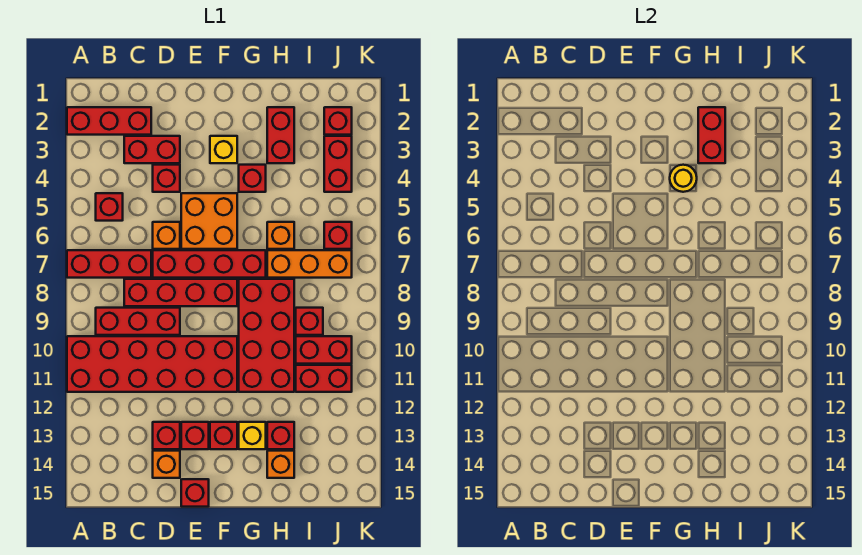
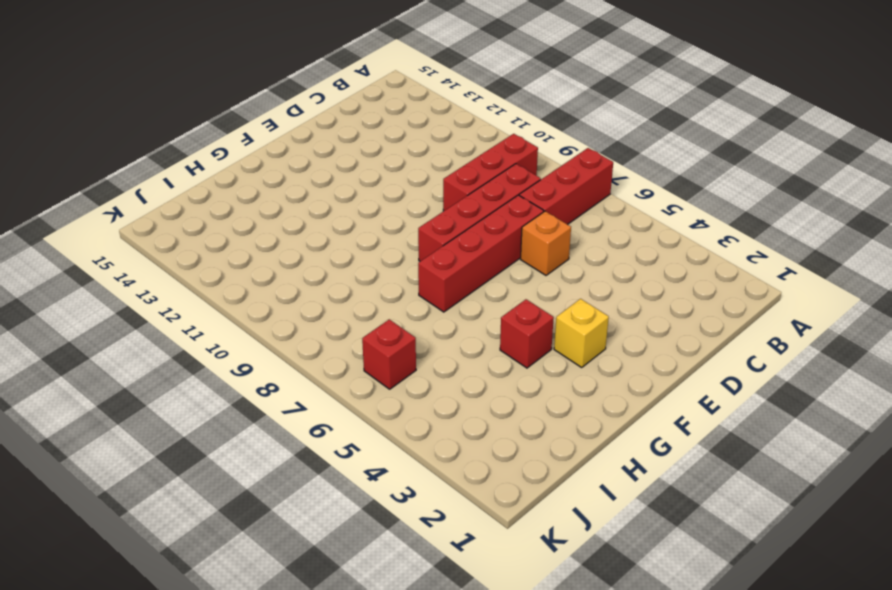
none -> red brick A2:C2 level 1
none -> red brick A10:F11 level 1
none -> red brick B5 level 1
none -> red brick C3:D3 level 1

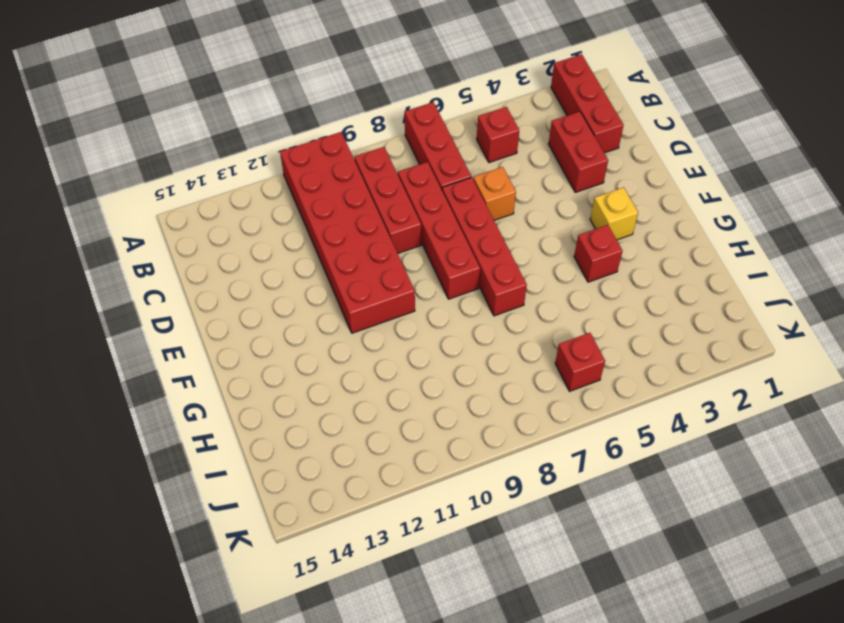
none -> red brick D4 level 1
none -> red brick D13 level 1
none -> orange brick D14 level 1
none -> orange brick E5:F6 level 1

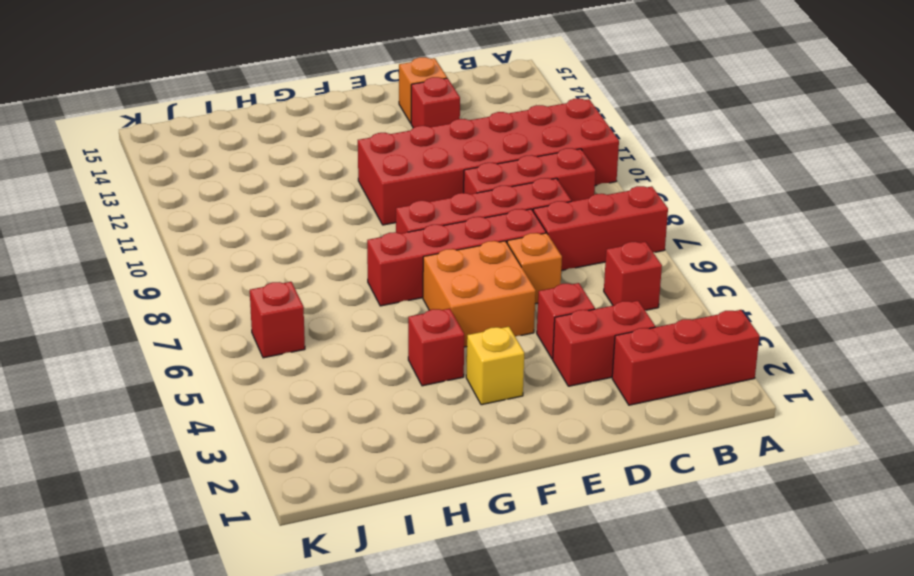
none -> red brick E13 level 1
none -> red brick E15 level 1
none -> red brick F13 level 1
none -> red brick G8:H11 level 1

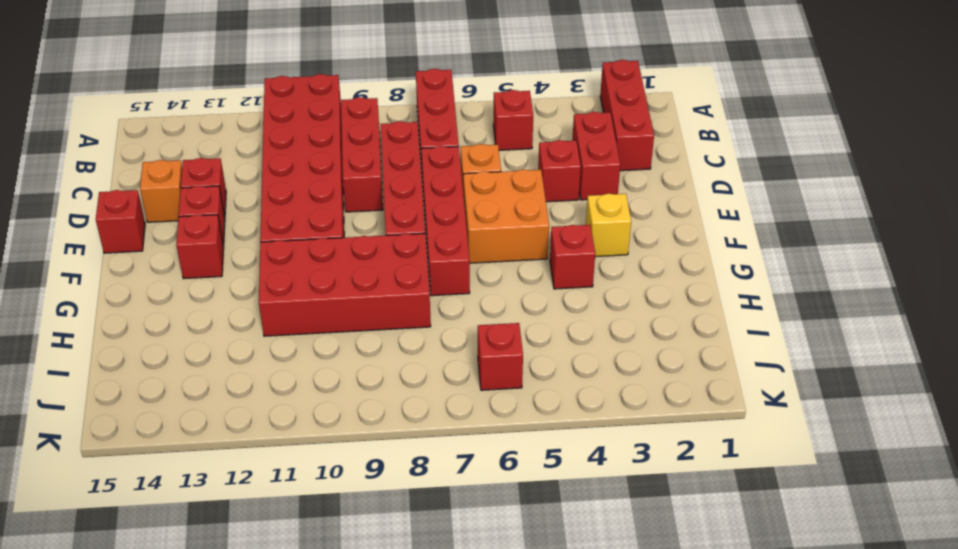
none -> yellow brick G13 level 1
none -> red brick H2:H3 level 1
none -> orange brick H6 level 1
none -> orange brick H7:J7 level 1

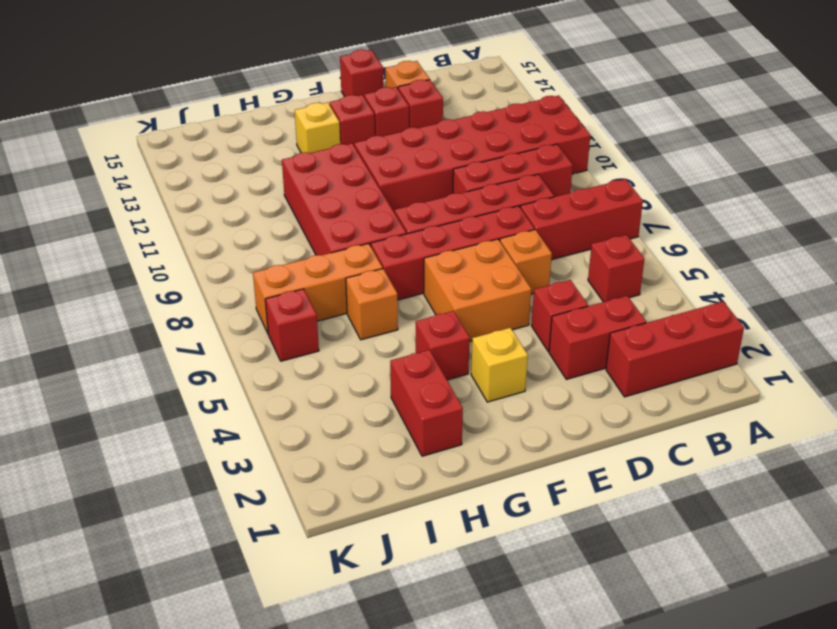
none -> red brick H13 level 1
none -> orange brick H14 level 1
none -> red brick I9 level 1
none -> red brick I10:J10 level 1

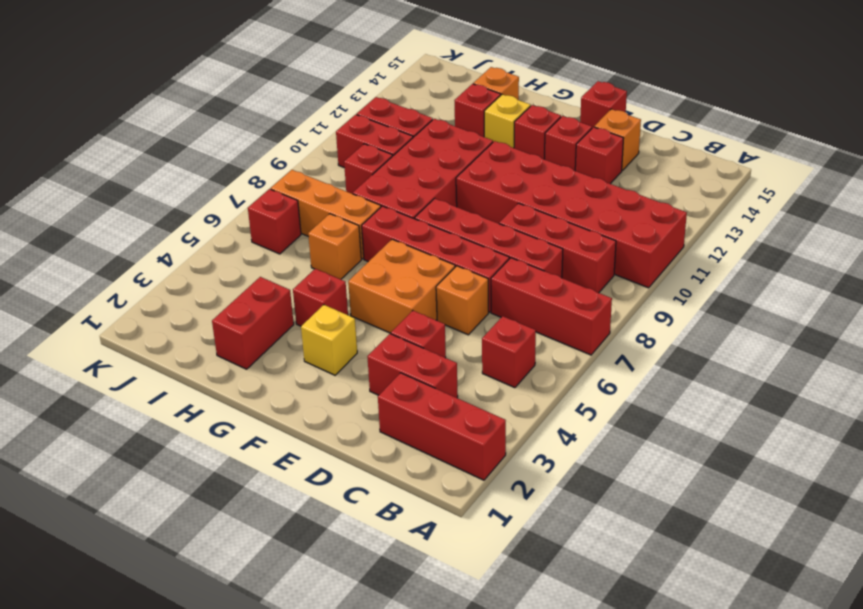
none -> red brick J2 level 1
none -> red brick J3:J4 level 1
none -> yellow round brick G4 level 2
none -> red brick H2:H3 level 2

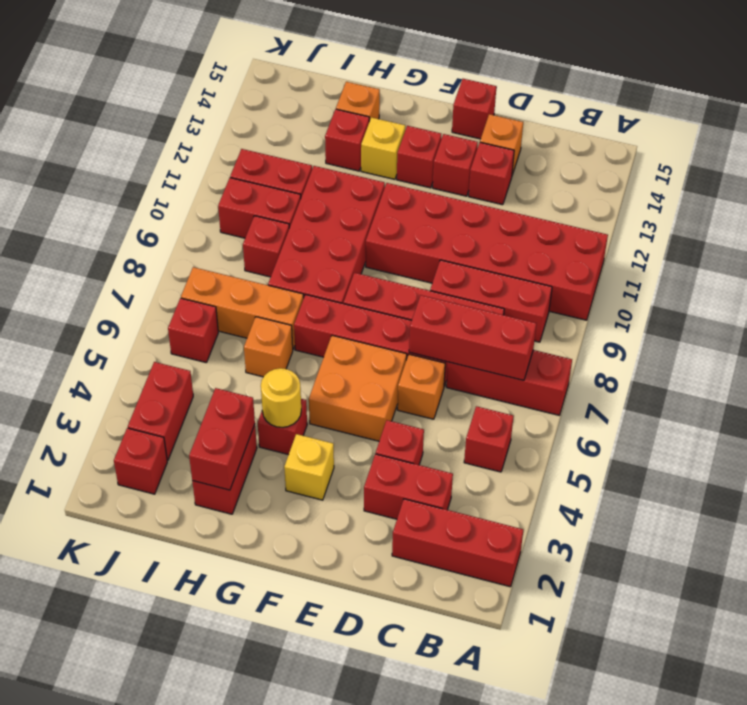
red brick B7:D7 level 2 -> none

